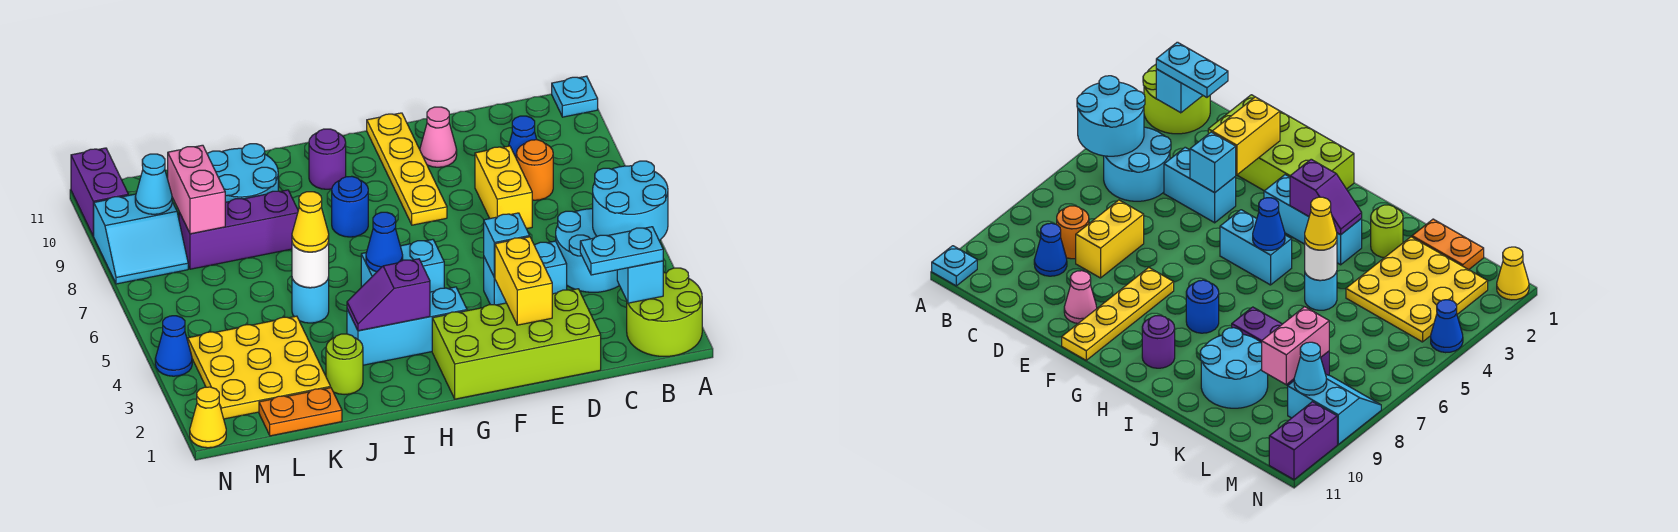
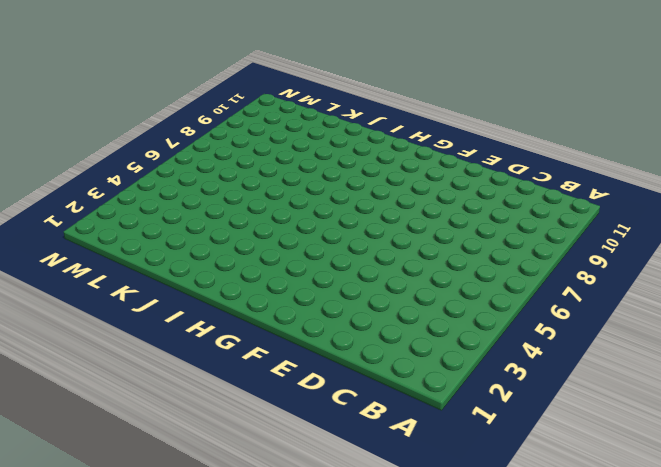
none -> lime round brick A1:B2 level 1
none -> cyan plate A11 level 1
none -> cyan round brick B4:C5 level 1
none -> orange round brick C8 level 1

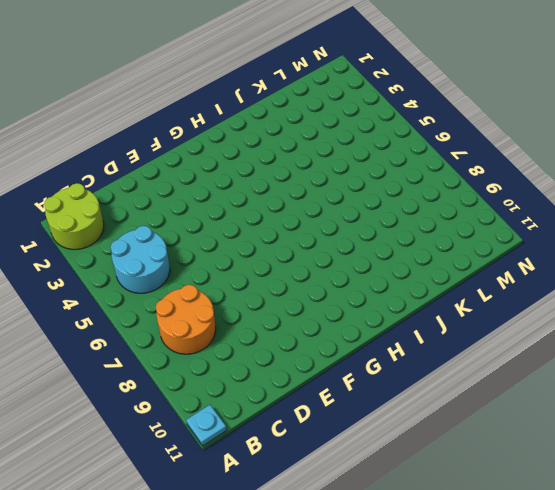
orange round brick B7:C8 level 1 -> orange round brick C8 level 1
none -> blue cone C9 level 1
none -> lime brick D1:G2 level 1
none -> cyan brick D4:E4 level 1
none -> yellow brick D7:D8 level 1

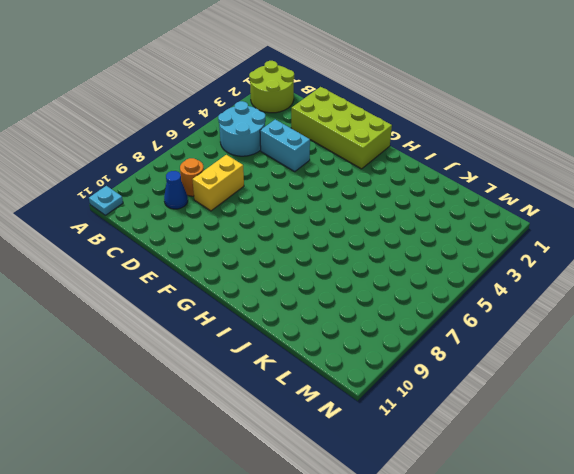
none -> pink cone E10 level 1
none -> yellow plate F8:F11 level 1
none -> cyan brick G3:I3 level 1
none -> cyan brick G5:H5 level 1

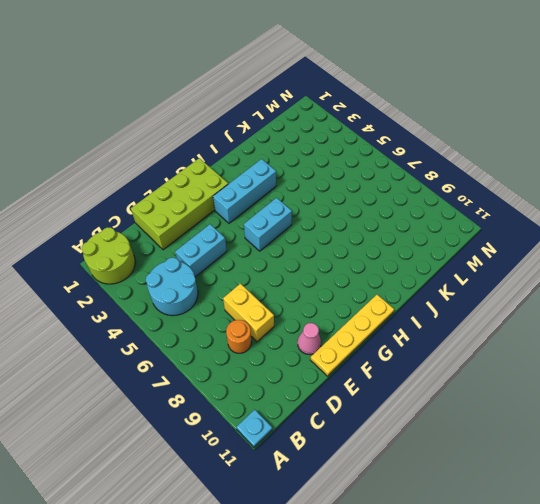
yellow plate E11:H11 level 1 -> yellow plate F8:F11 level 1
none -> blue cone C9 level 1
none -> blue round brick H8 level 1
none -> purple round brick H10 level 1
none -> lime round brick J2 level 1

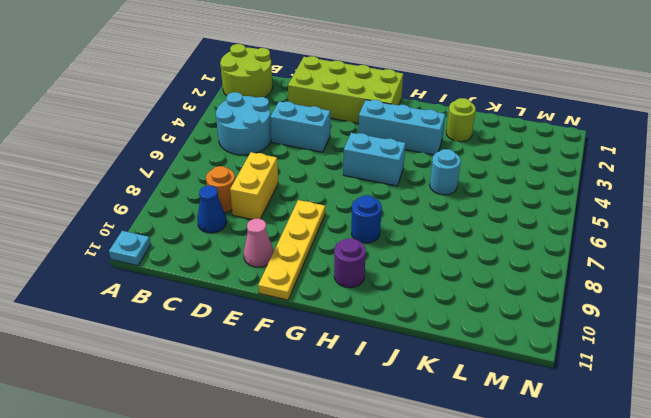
none -> purple brick J8:L8 level 1
none -> cyan round brick J9:K10 level 1
none -> orange plate K1:L1 level 1
none -> yellow plate K2:M4 level 1

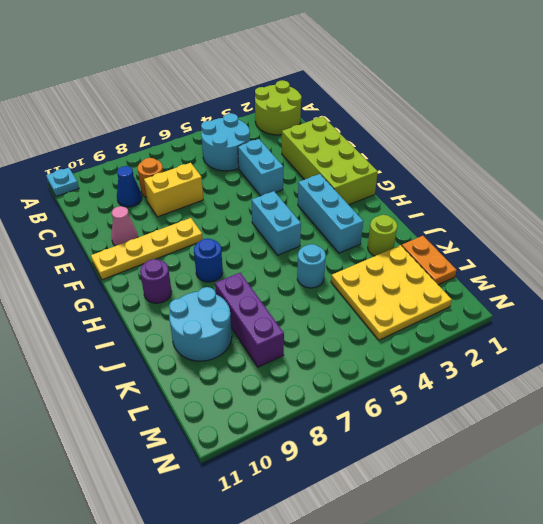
none -> cyan slope M8:N9 level 1 top 9
none -> yellow cone N1 level 1
none -> blue cone N4 level 1
none -> purple brick N10:N11 level 1

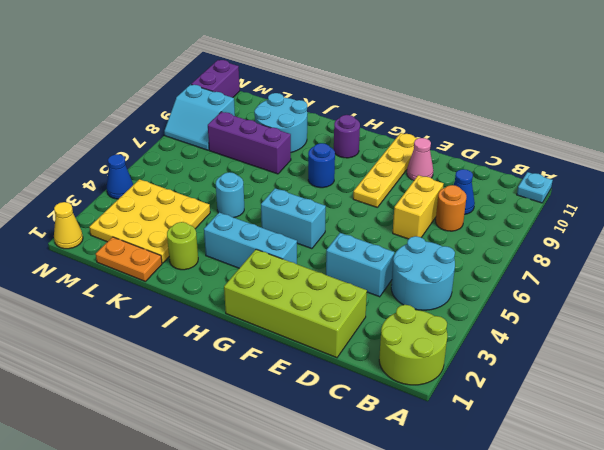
none -> cyan round brick A4:B5 level 2
none -> cyan brick B2 level 2
none -> yellow brick E2:E3 level 2
none -> cyan brick E4 level 2

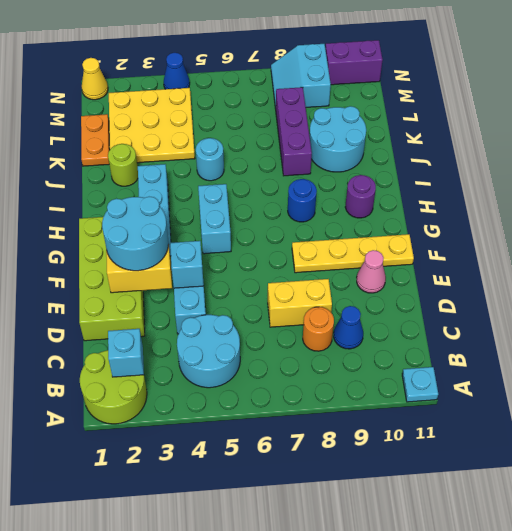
cyan round brick E2:F3 level 3 -> cyan round brick A4:B5 level 2
none -> purple slope H3:I3 level 2 top H
none -> blue cone H5 level 2
none -> white round brick J5 level 2
none -> pink brick L8:L9 level 2

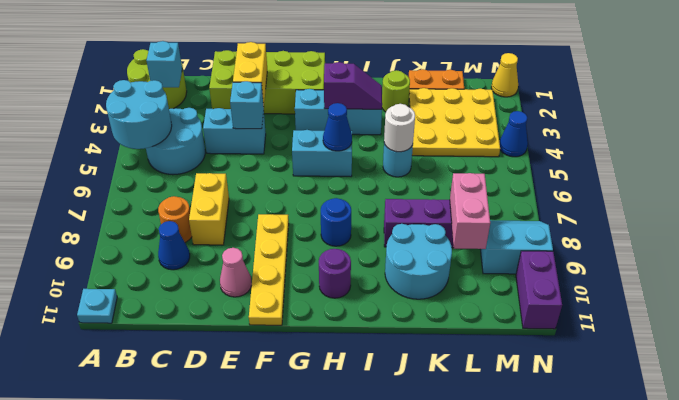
none -> cyan cone M9 level 2
none -> cyan plate B2:C2 level 3
none -> yellow cone J5 level 3

